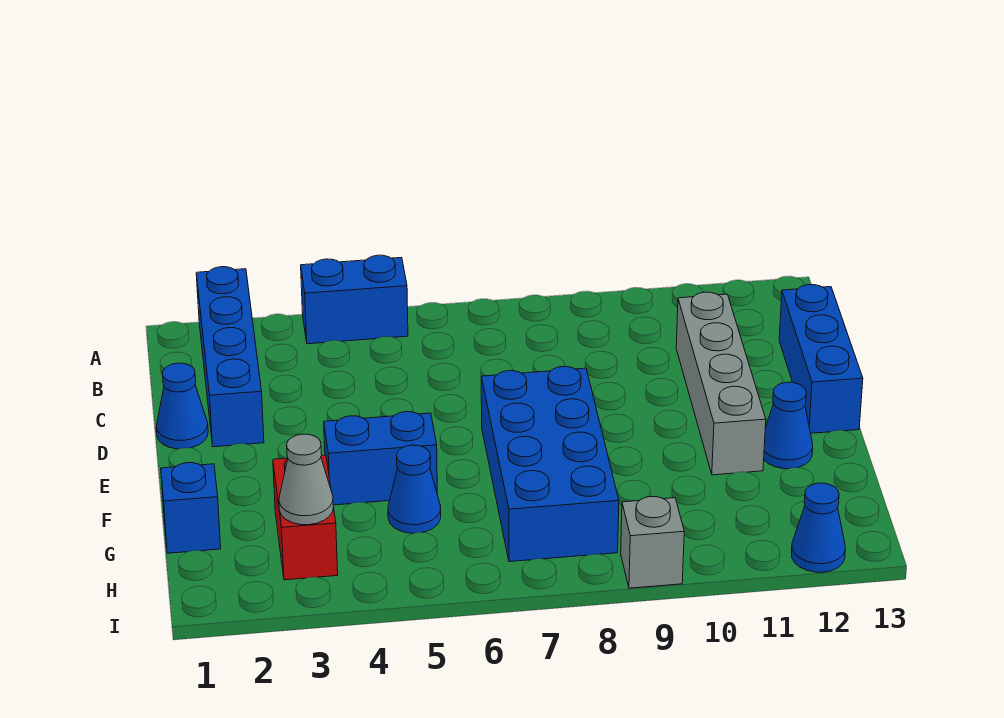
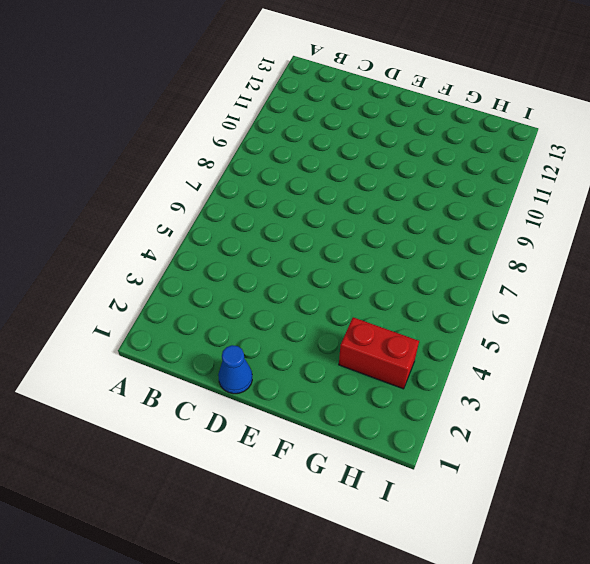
none -> blue brick A2:D2 level 1
none -> blue brick A4:A5 level 1
none -> grey brick C11:F11 level 1

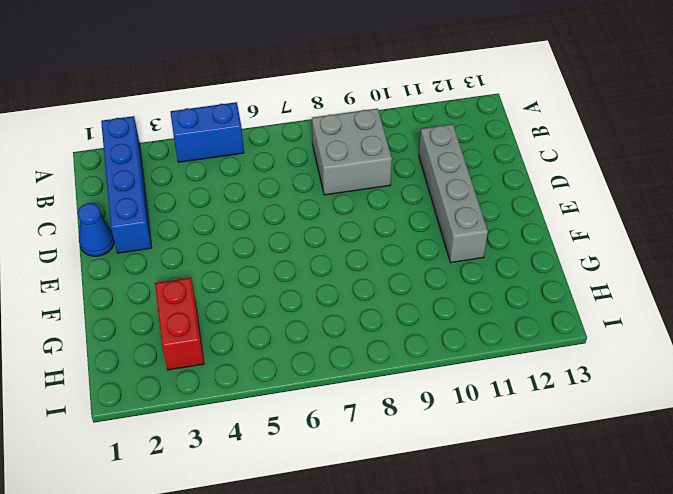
grey brick B8:C9 level 1 -> none
none -> blue brick C13:E13 level 1
none -> blue brick E7:H8 level 1
none -> blue brick F4:F5 level 1

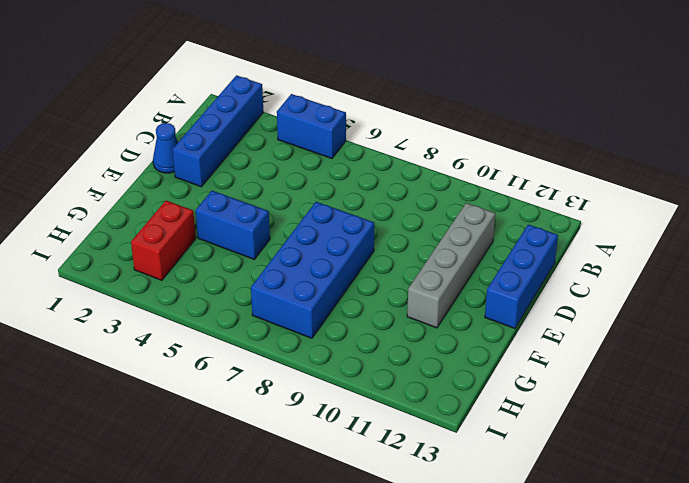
none -> blue cone F12 level 1
none -> blue brick G1 level 1
none -> blue cone G5 level 1

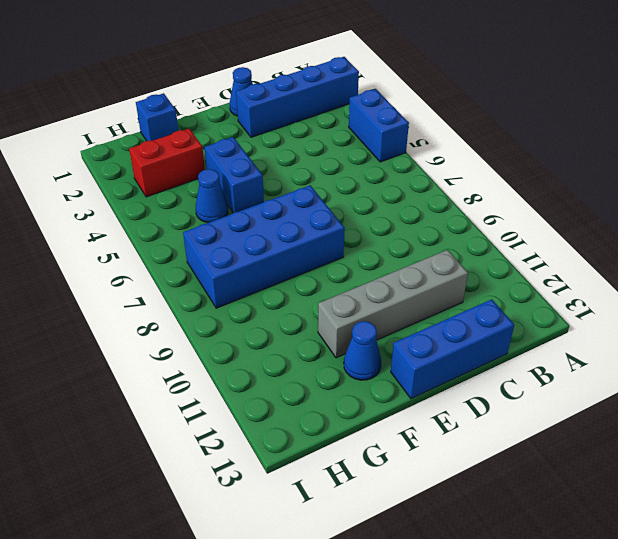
none -> grey brick I9 level 1
none -> blue cone I12 level 1
none -> grey cone H3 level 2

